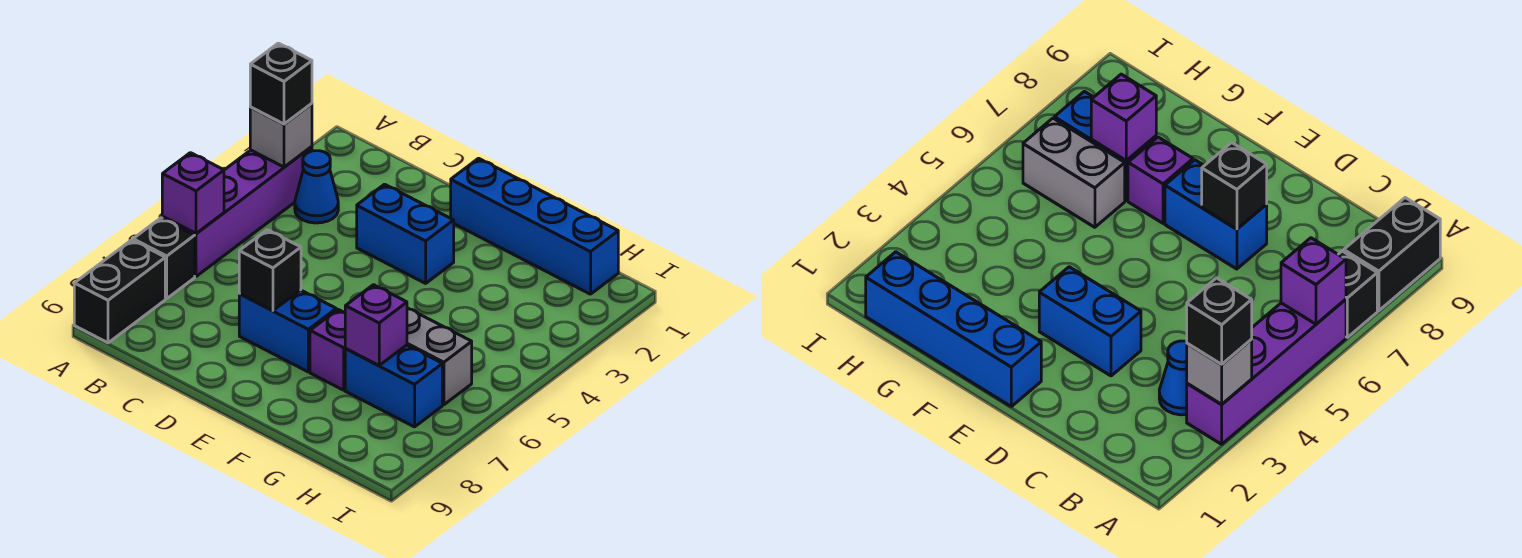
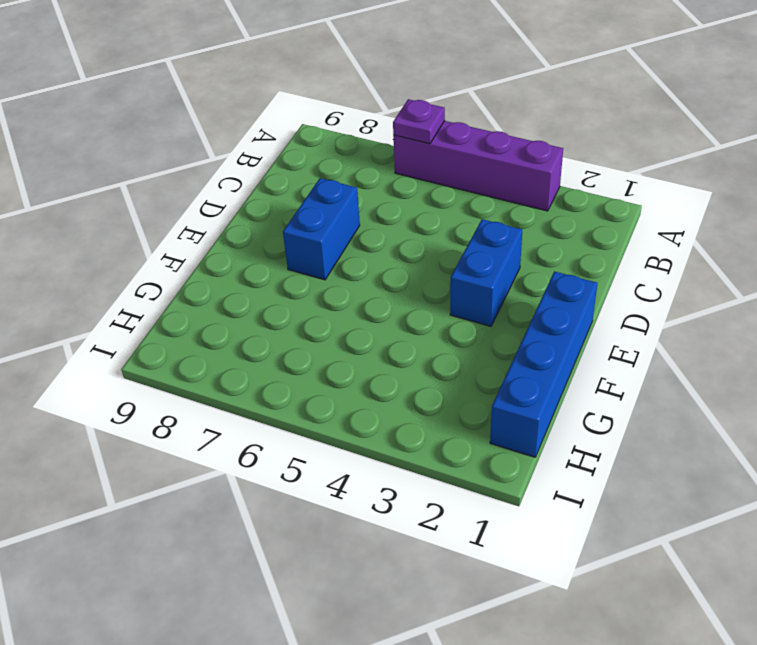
purple plate A6 level 2 -> purple brick A6 level 2
none -> black brick A7 level 1
none -> black brick A8:A9 level 1
none -> blue cone B3 level 1

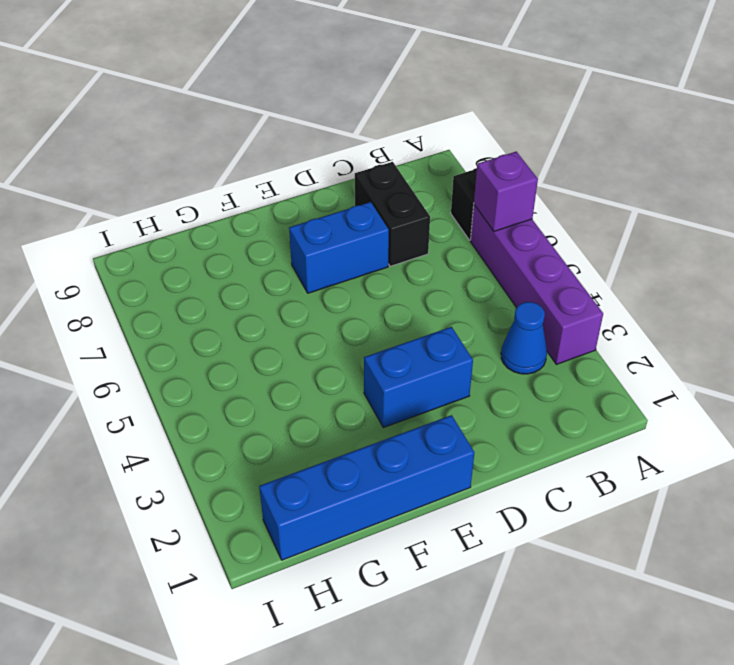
black brick C7:C8 level 1 -> black brick A8:A9 level 1
none -> purple brick F7 level 1
none -> grey brick G6:H6 level 1
none -> blue brick G7:H7 level 1

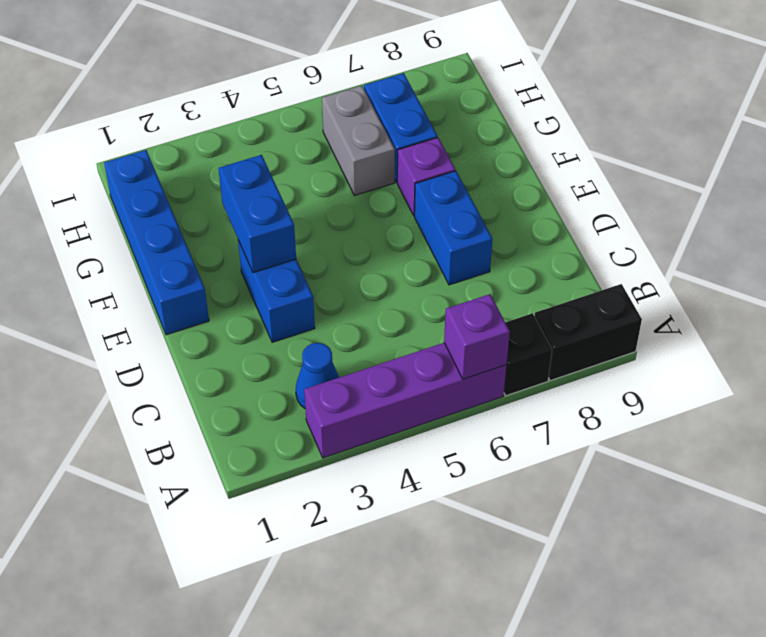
blue brick E3:F3 level 2 -> none
none -> grey brick A3 level 2
none -> black brick D7 level 2
none -> purple brick G7 level 2

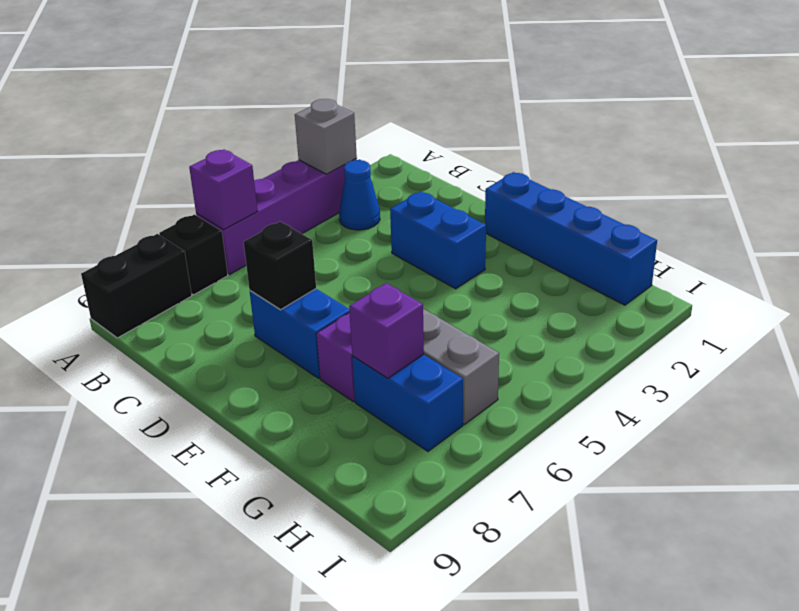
none -> black brick A3 level 3

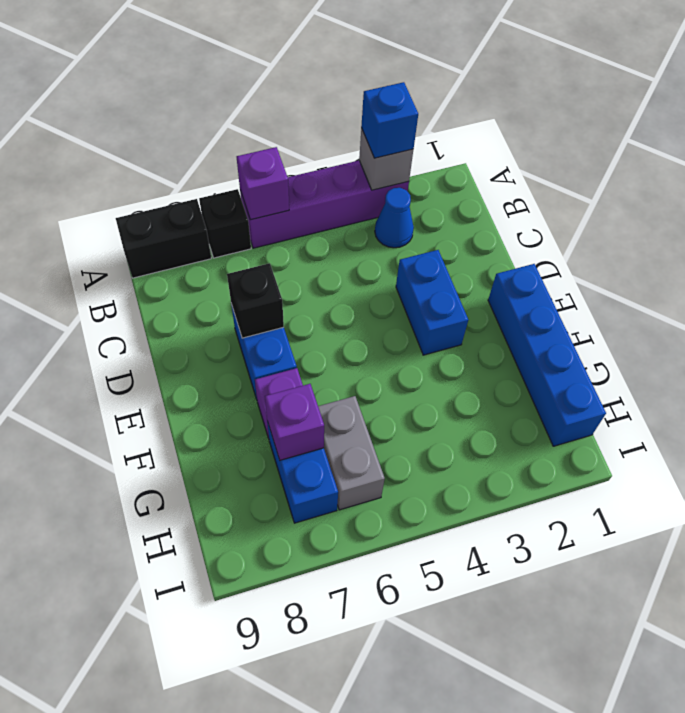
blue brick A3 level 3 -> black brick A3 level 3

